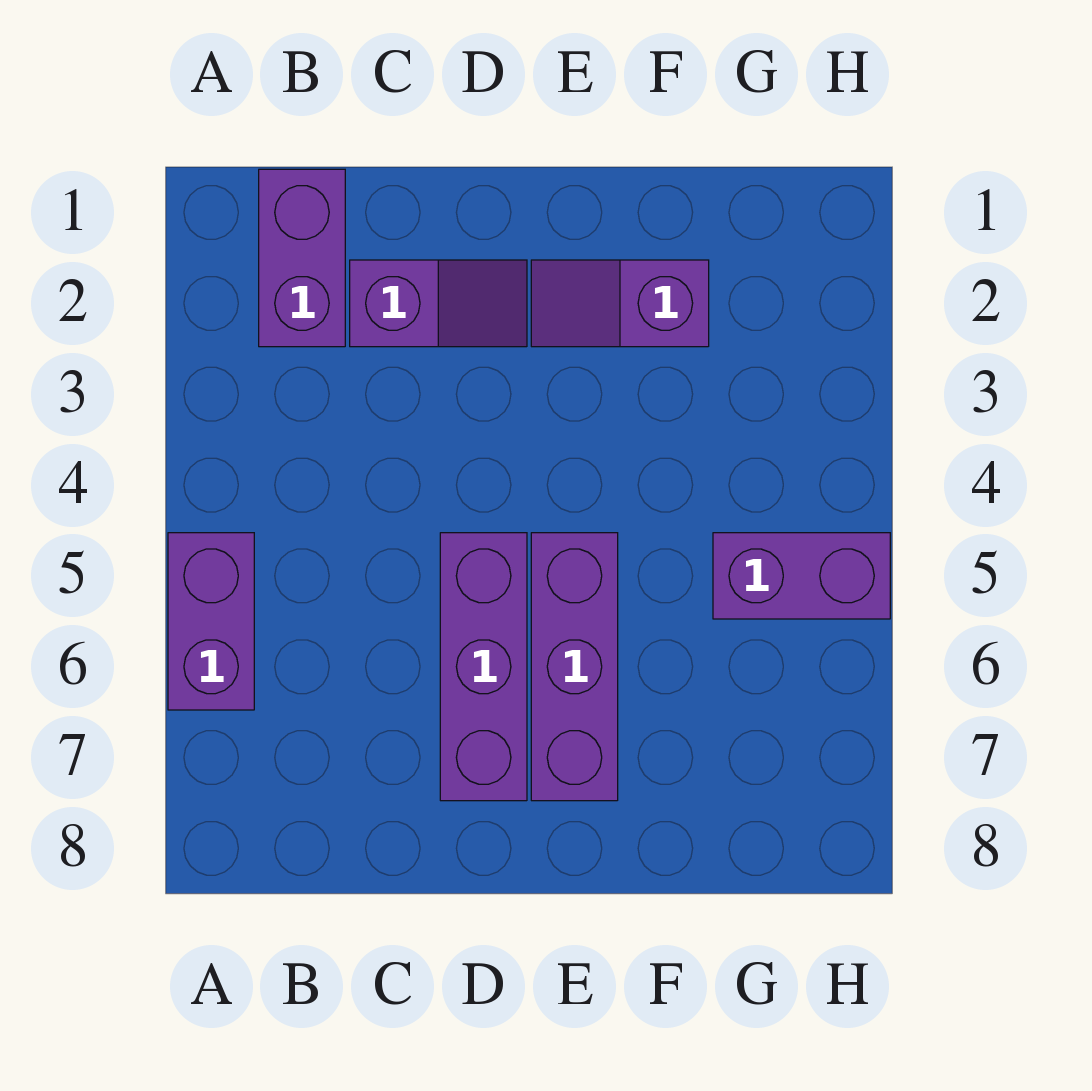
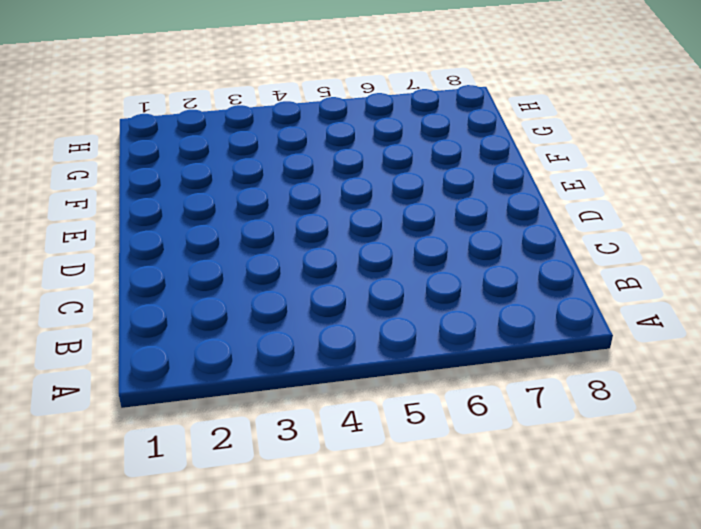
none -> purple brick A5:A6 level 1
none -> purple brick B1:B2 level 1

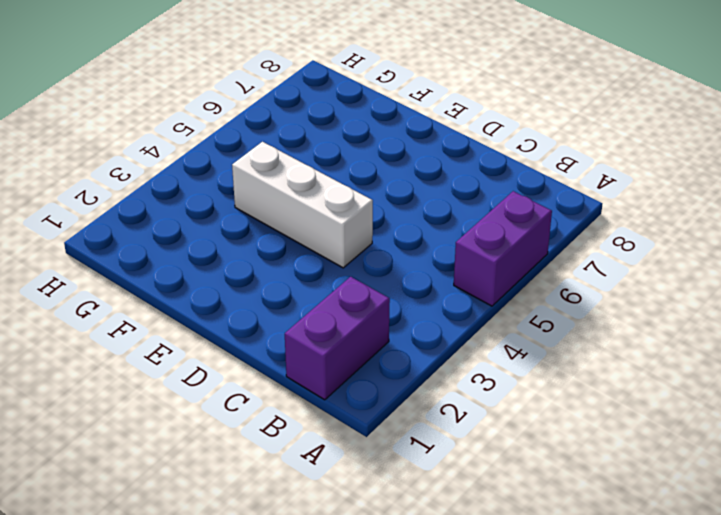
white brick D4:F4 level 1 -> none
none -> purple slope C2:D2 level 1 top C
none -> purple brick D5:D7 level 1

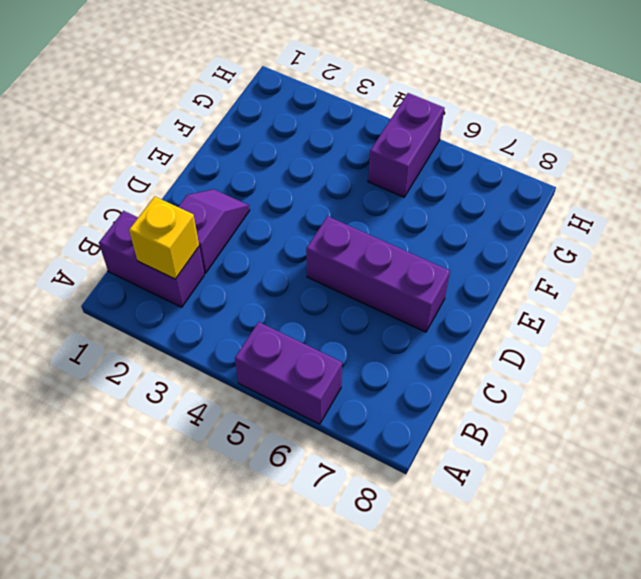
yellow brick B2 level 2 -> none
none -> purple slope E2:F2 level 1 top F
none -> purple brick E5:E7 level 1

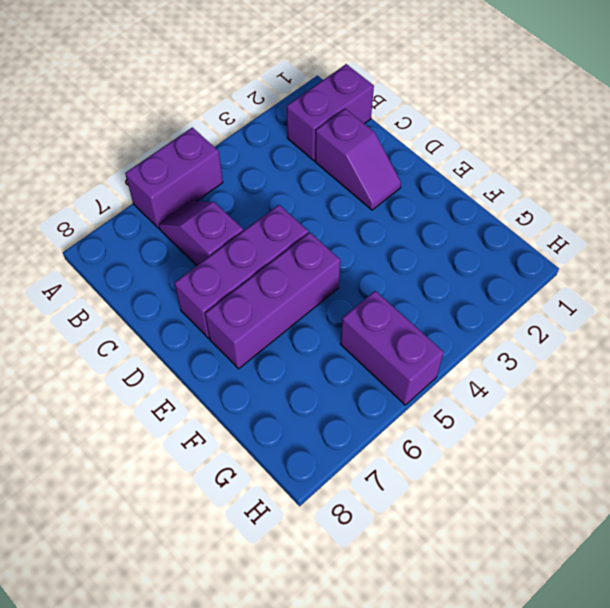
purple slope B6:C6 level 1 top C -> purple slope E2:F2 level 1 top F

